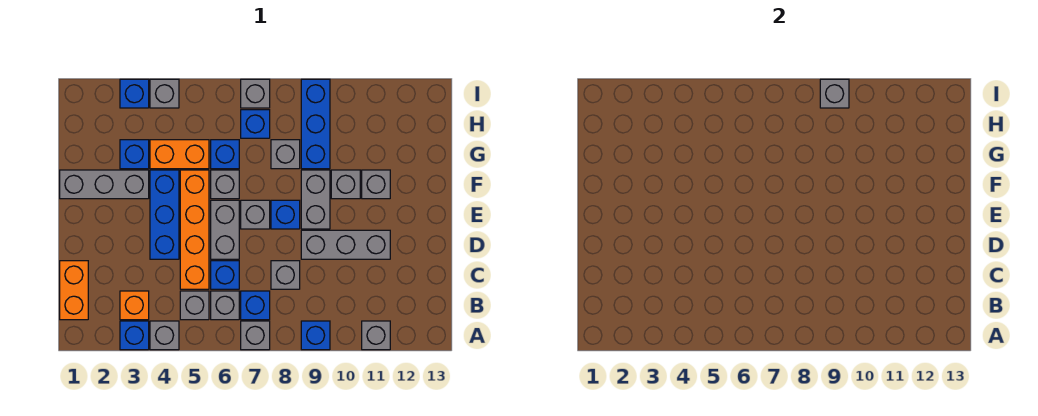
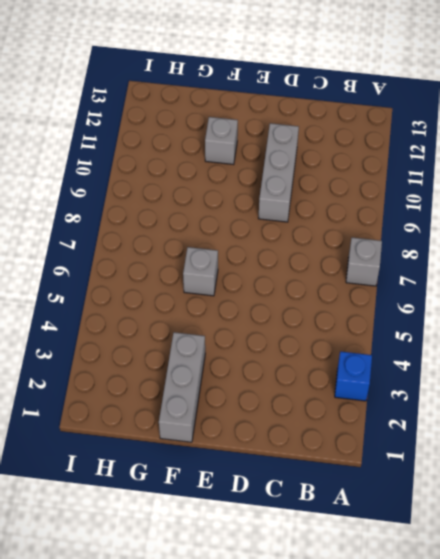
none -> grey brick A4 level 1
none -> blue brick A9 level 1
none -> grey brick A11 level 1
none -> orange brick B1:C1 level 1

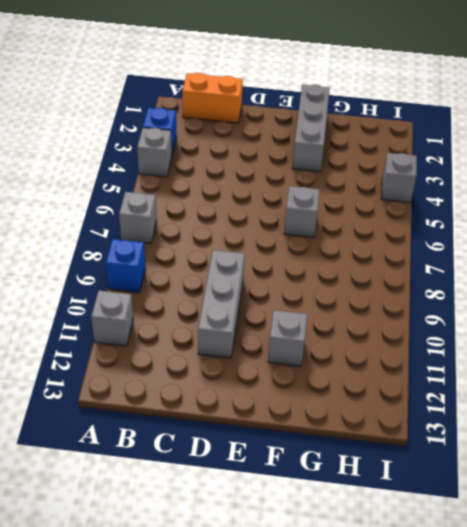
none -> orange brick B3 level 1
none -> grey brick B5 level 1
none -> grey brick B6 level 1
none -> blue brick B7 level 1

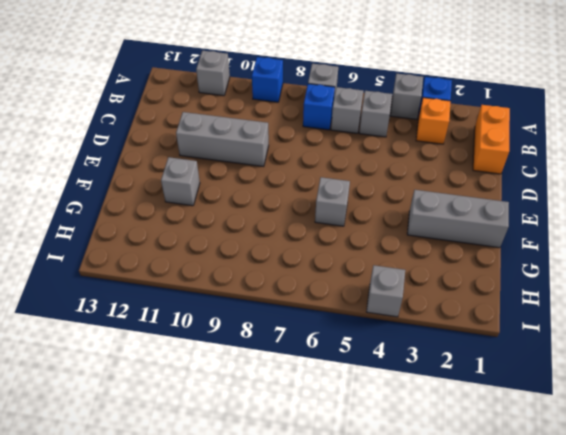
none -> orange brick C5:F5 level 1
none -> blue brick C6 level 1
none -> grey brick C8 level 1
none -> blue brick D4:F4 level 1

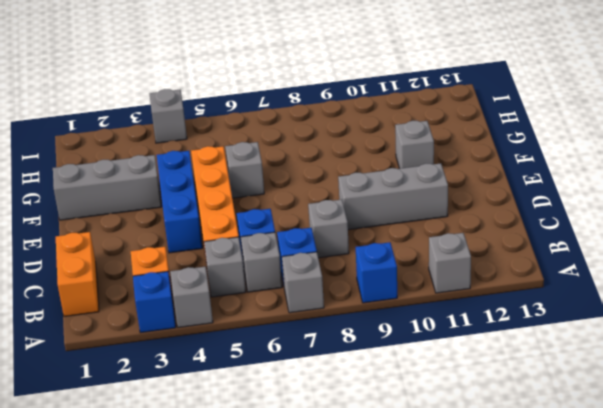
none -> grey brick D6:E6 level 1
none -> grey brick E7 level 1
none -> blue brick E8 level 1
none -> grey brick E9:F9 level 1

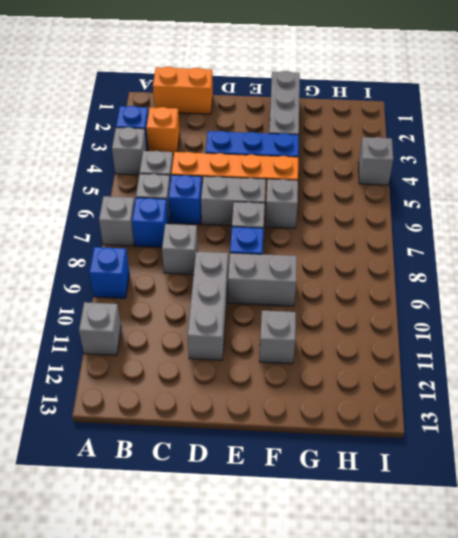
none -> grey brick F10 level 1
none -> blue brick G3 level 1
none -> orange brick G4:G5 level 1
none -> blue brick G6 level 1

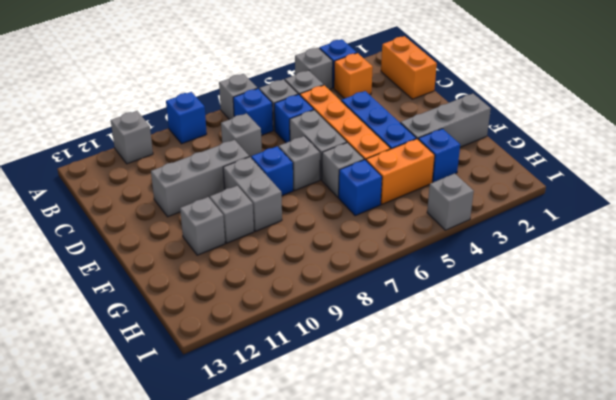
none -> grey brick G8 level 1
none -> blue brick G9:I9 level 1
none -> blue brick H7 level 1
none -> blue brick I3 level 1

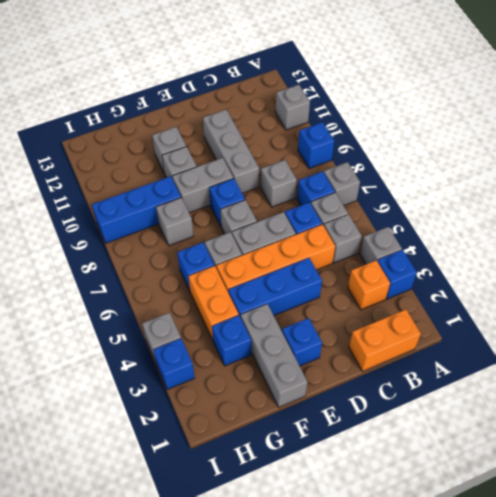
blue brick E2 level 1 -> blue brick H7 level 1
none -> grey brick I7 level 1
none -> grey brick I9 level 2

